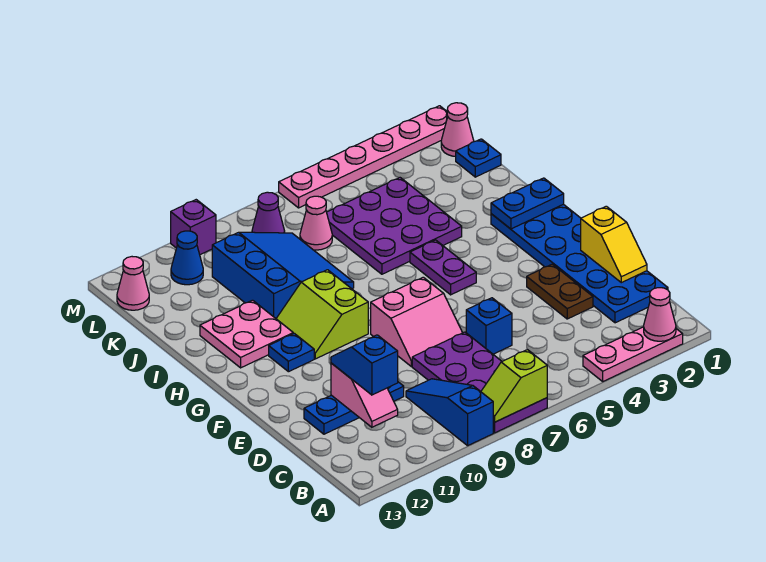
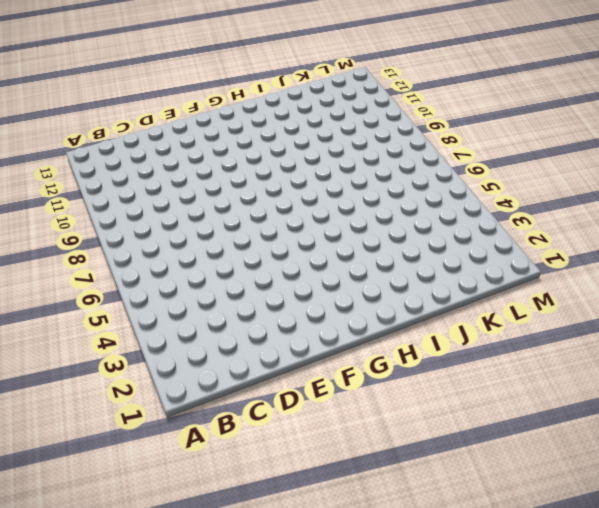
none -> pink plate A2:A4 level 1
none -> purple plate A7:D8 level 1
none -> blue slope A9:C9 level 1 top A

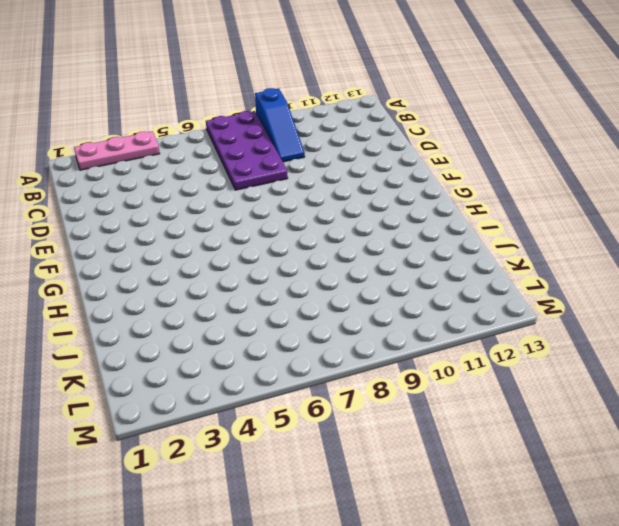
none -> blue plate C1:H2 level 1
none -> brown plate D3:E3 level 1
none -> blue brick D6 level 1

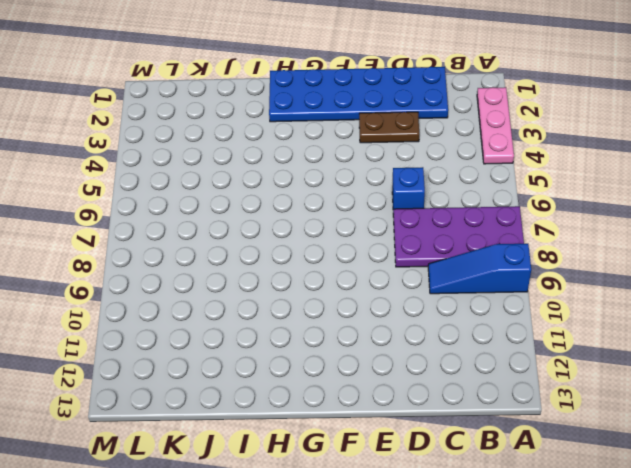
none -> blue plate D10:D12 level 1
none -> pink slope E7:F8 level 1 top F
none -> purple plate G5:H5 level 1

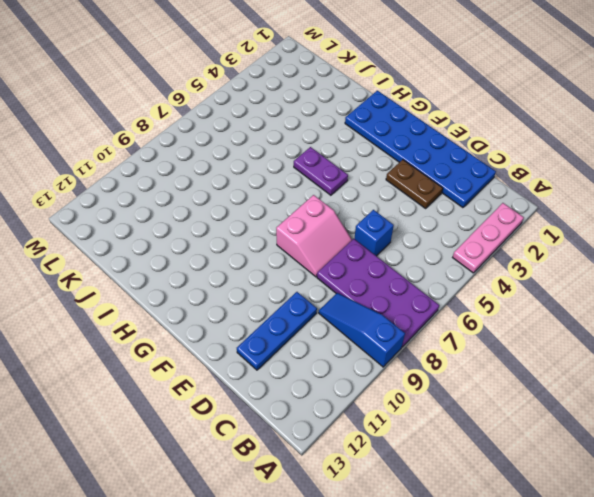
none -> lime slope G9:H10 level 1 top 9
none -> blue plate G11 level 1
none -> pink plate H11:I12 level 1

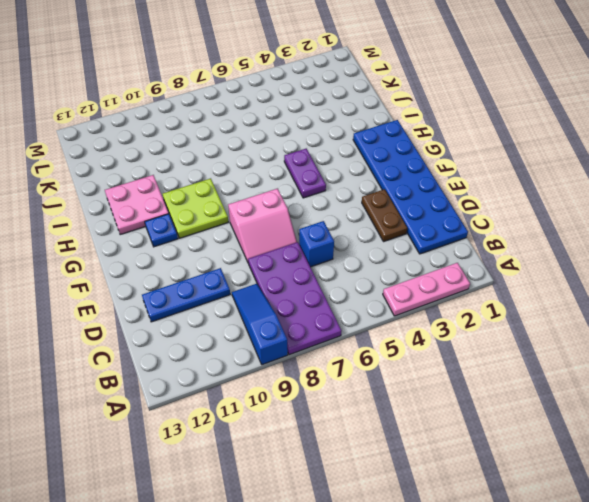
lime plate G9:H10 level 1 -> lime slope G9:H10 level 1 top 9
none -> purple plate I4:K6 level 1
none -> blue slope I8:K10 level 1 top 10
none -> blue plate K1 level 1

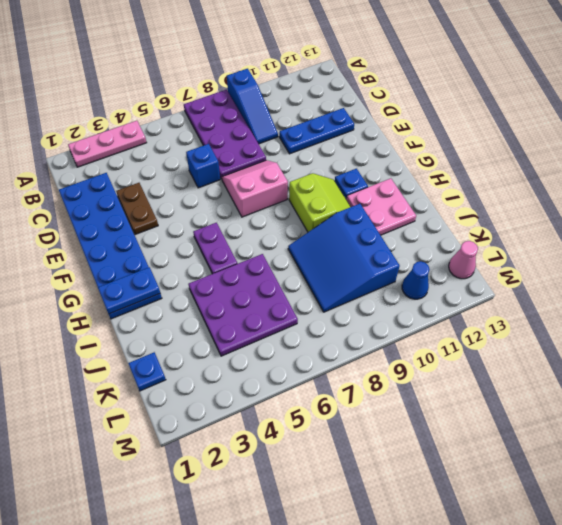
none -> pink cone K7 level 1
none -> pink cone L1 level 1
none -> purple cone L8 level 1

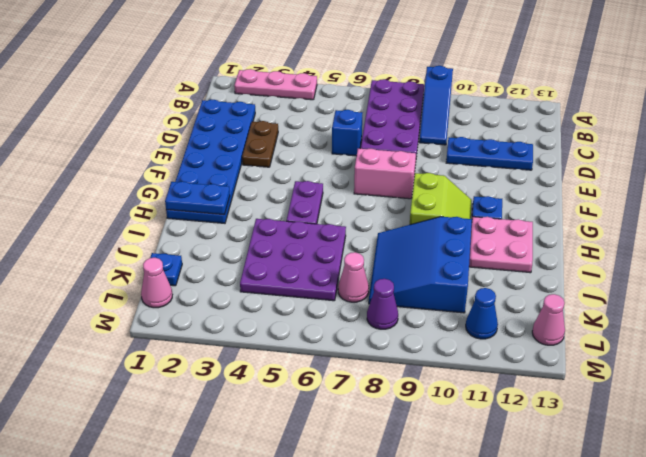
none -> pink plate M1:M6 level 1
none -> purple brick M10 level 1
none -> pink cone A2 level 2

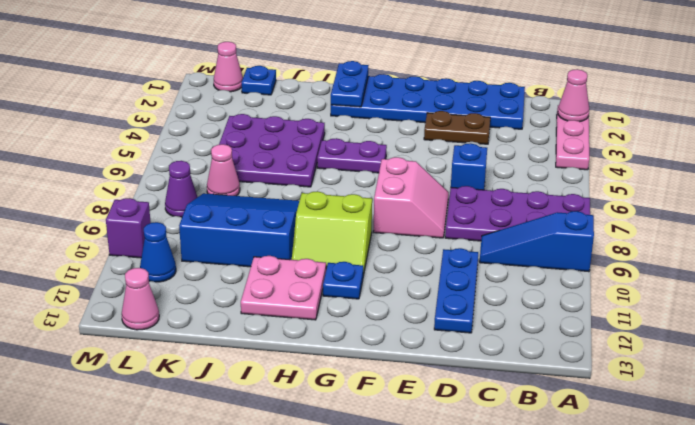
none -> pink plate M1:M6 level 1
none -> lime slope A7:A8 level 2 top 7
none -> pink slope C11:D11 level 2 top D

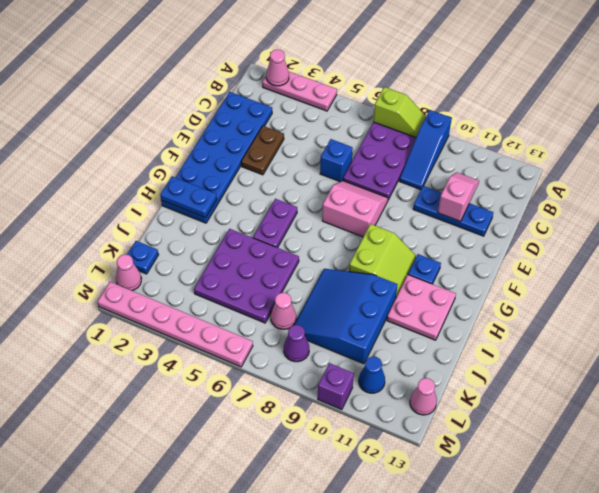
none -> yellow slope D1:E1 level 2 top E
none -> blue slope C11:D11 level 3 top C

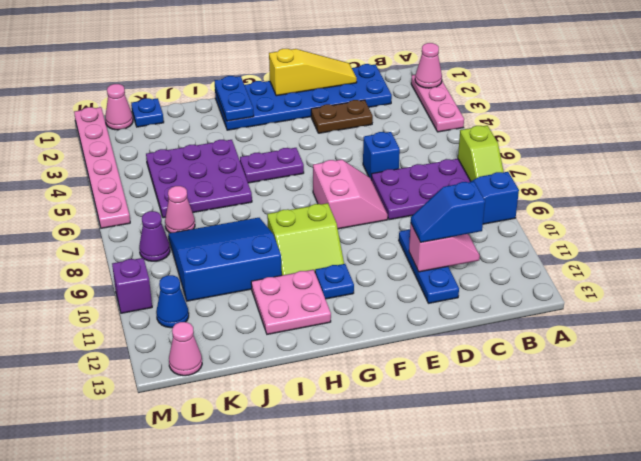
yellow slope D1:F1 level 2 top F -> yellow slope D1:E1 level 2 top E

